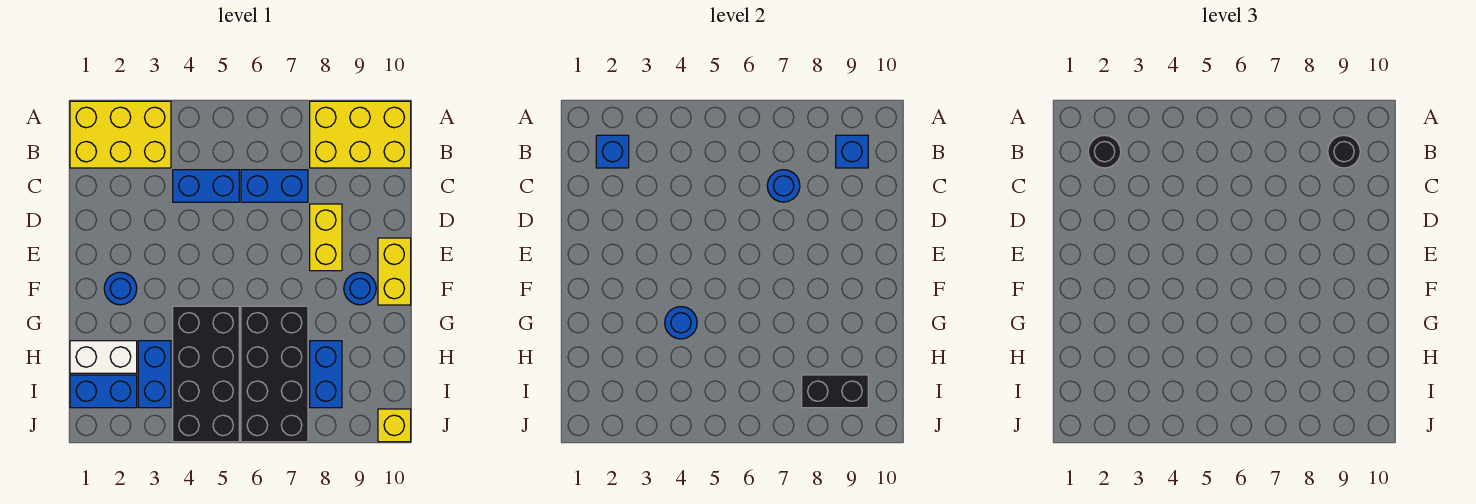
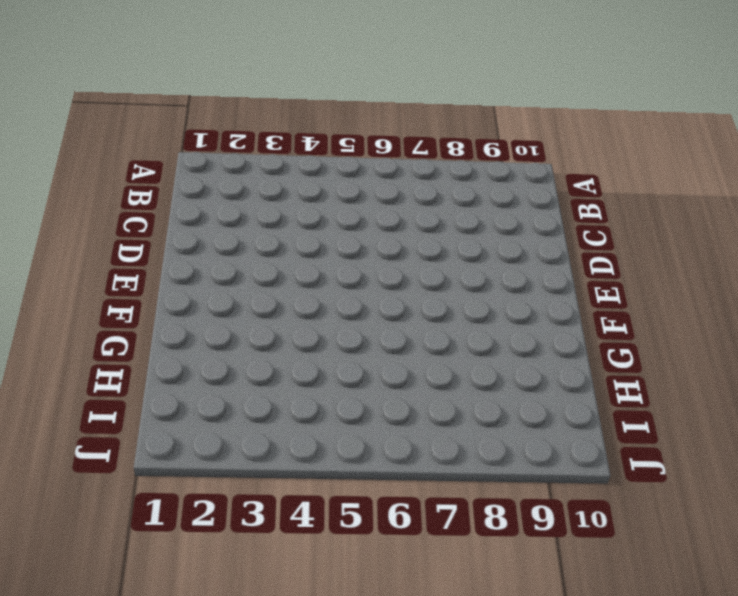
none -> yellow brick A1:B3 level 1
none -> yellow brick A8:B10 level 1
none -> blue brick C4:C5 level 1

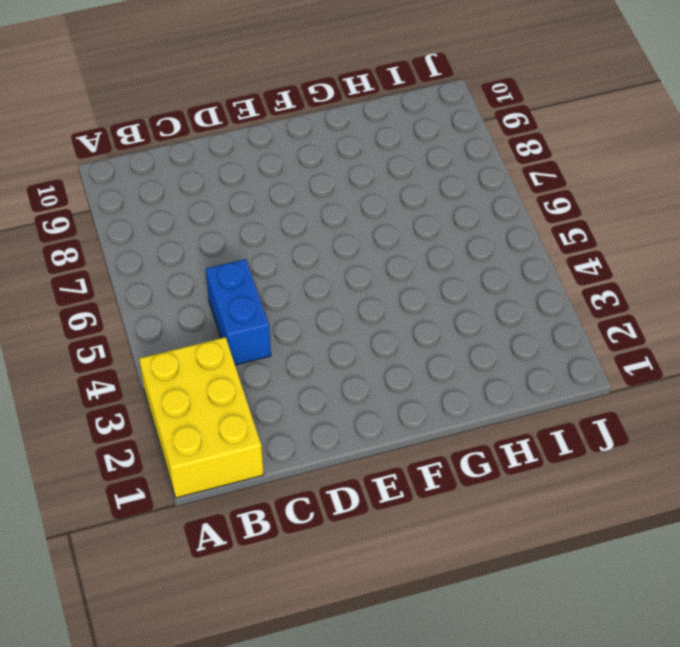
none -> yellow brick A8:B10 level 1
none -> blue brick C6:C7 level 1
none -> yellow brick D8:E8 level 1

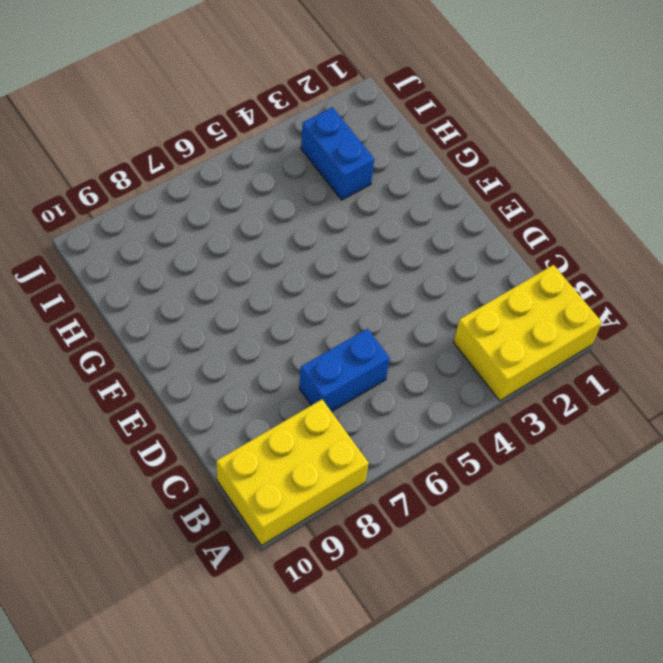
none -> blue brick C4:C5 level 1
none -> yellow brick D8:E8 level 1
none -> yellow brick E10:F10 level 1

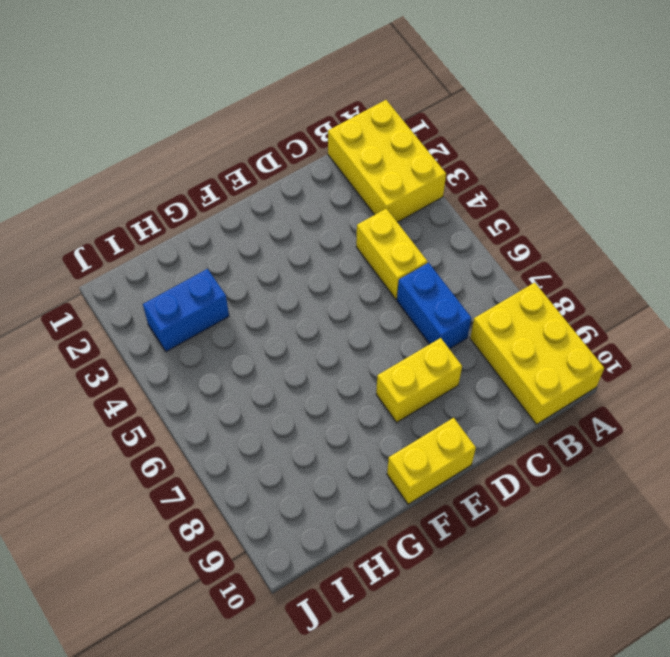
yellow brick C4:C5 level 1 -> blue brick C4:C5 level 1
none -> blue round brick F2 level 1
none -> blue round brick F9 level 1
none -> black brick G4:J5 level 1

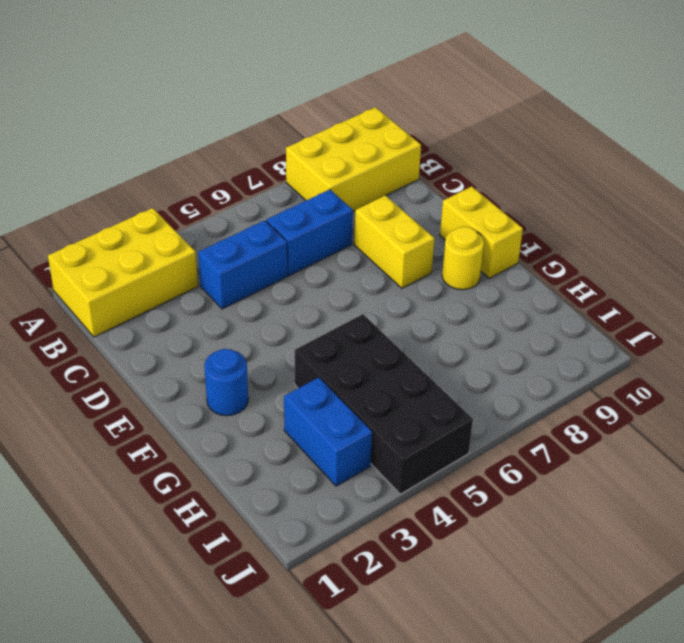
yellow round brick F9 level 1 -> blue round brick F9 level 1
none -> black brick G6:J7 level 1
none -> white brick H1:H2 level 1
none -> blue brick H8:I8 level 1

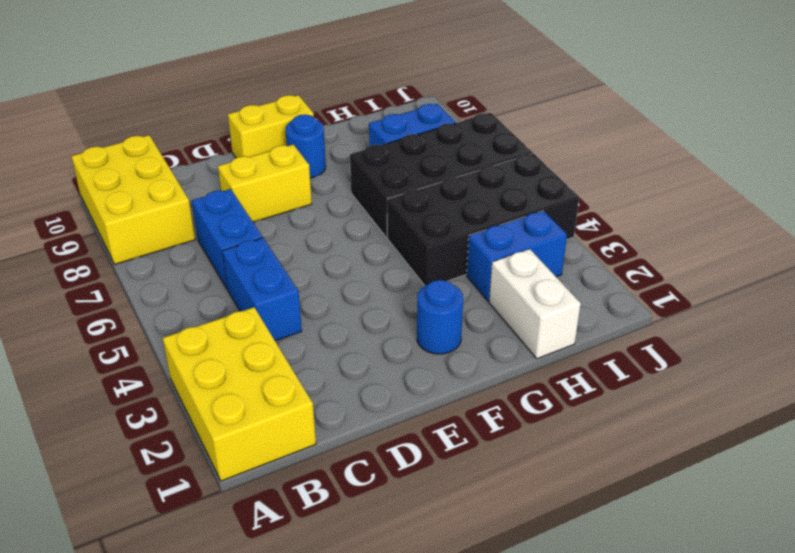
none -> blue brick I1:I2 level 1
none -> yellow brick J10 level 1
none -> blue brick B2 level 2

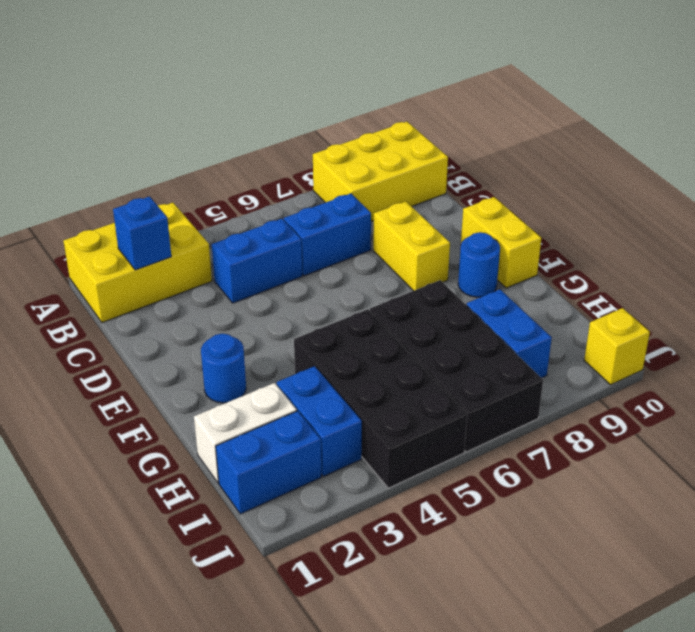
none -> blue brick B9 level 2
none -> blue round brick C7 level 2
none -> blue round brick G4 level 2

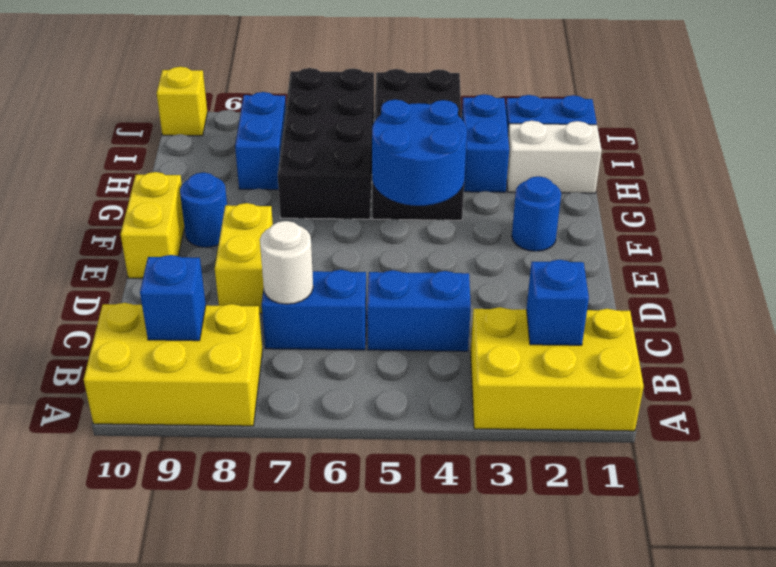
white round brick C7 level 2 -> blue round brick C7 level 2
blue round brick F4:G5 level 2 -> blue round brick G4 level 2
none -> black brick I8:I9 level 2
none -> black round brick B2 level 3
none -> black round brick B9 level 3

